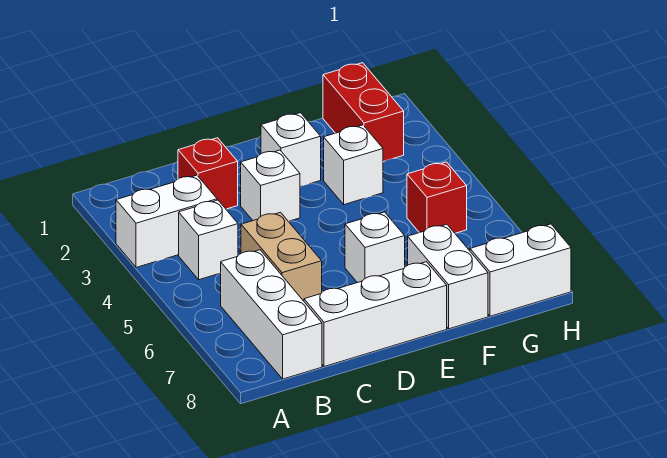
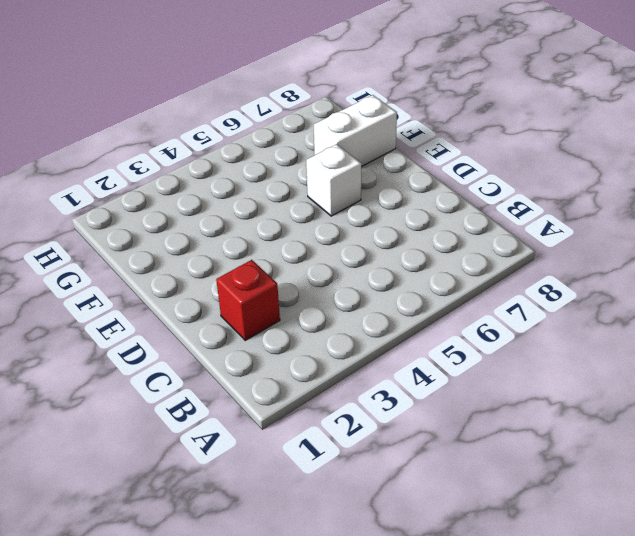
none -> white brick A3:B3 level 1
none -> white brick B4 level 1
none -> white brick B6:B8 level 1

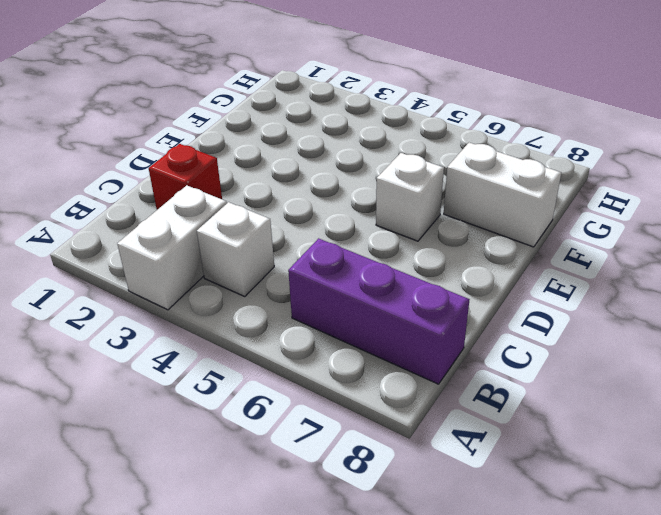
purple brick B6:B8 level 1 -> white brick B6:B8 level 1
none -> tan brick C5:C6 level 1
none -> white brick C8:E8 level 1
none -> white brick D3 level 1

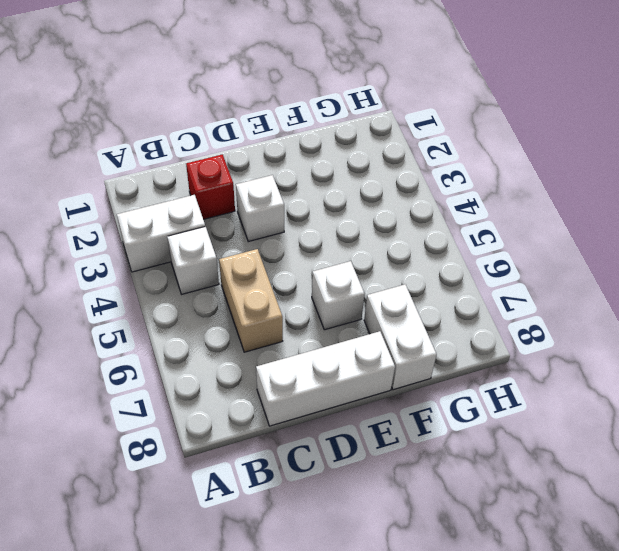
none -> white brick B6:B8 level 1
none -> white brick E2 level 1
none -> white brick F3 level 1

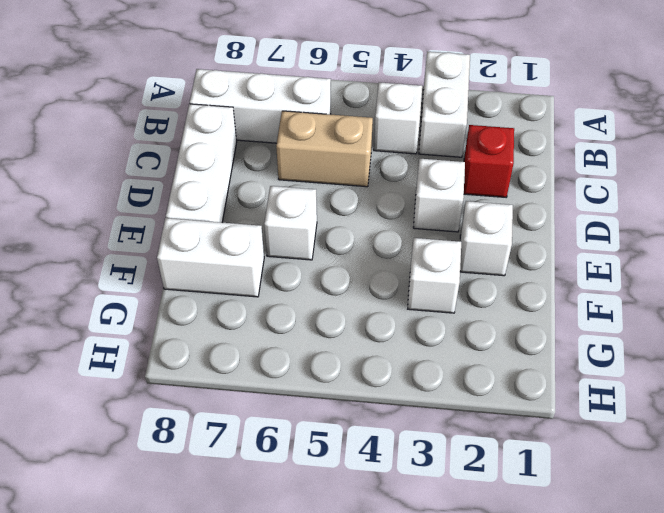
none -> red brick G1:G2 level 1
none -> red brick G5 level 1
none -> white brick G8:H8 level 1

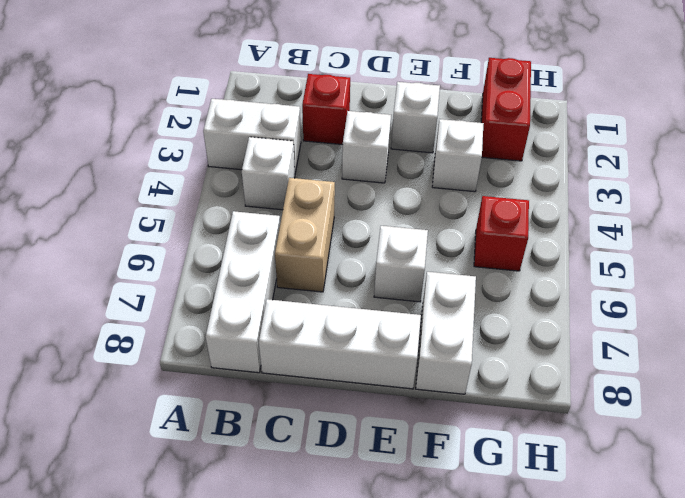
none -> white brick G8:H8 level 1

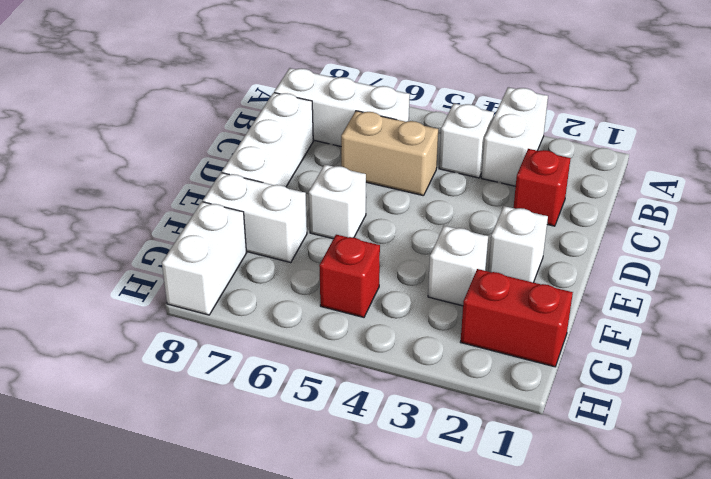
none -> white brick D3 level 1

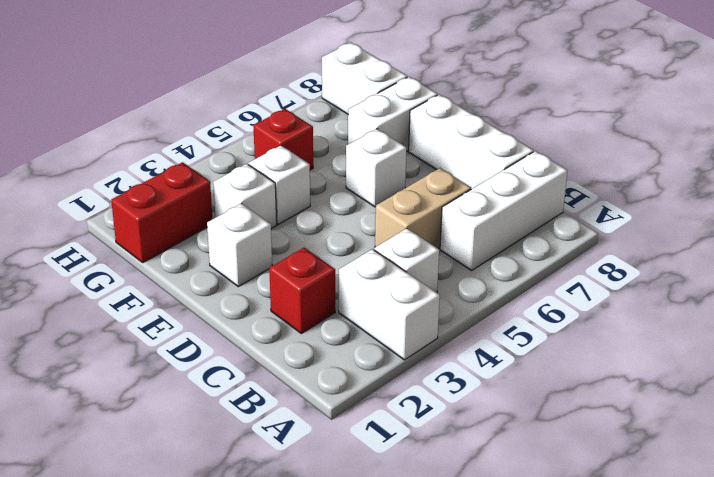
white brick F4 level 1 -> white brick D3 level 1

